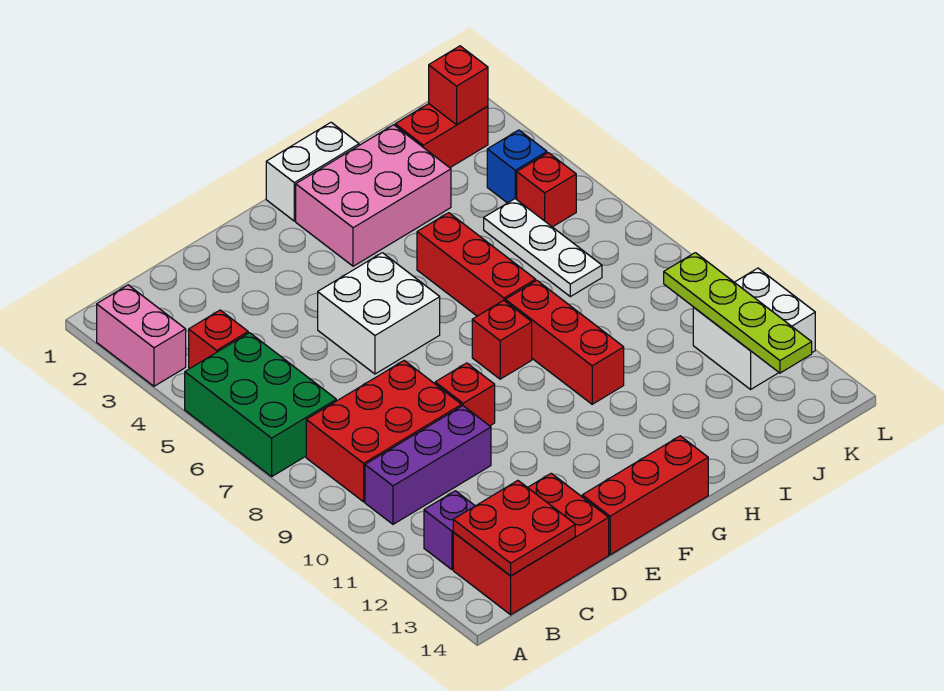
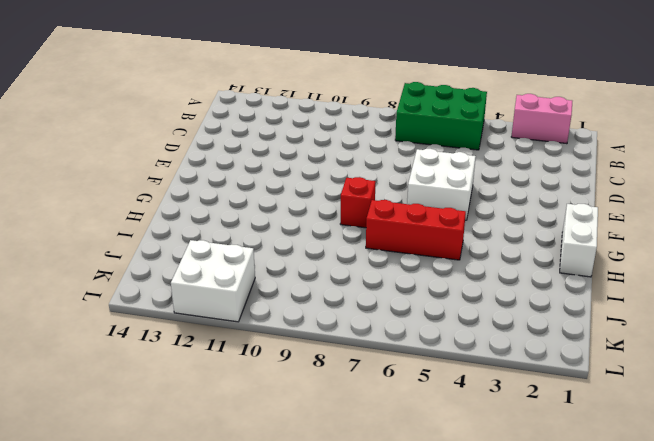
none -> red brick B4 level 1
none -> red brick B8:D9 level 1
none -> purple brick B10:D10 level 1

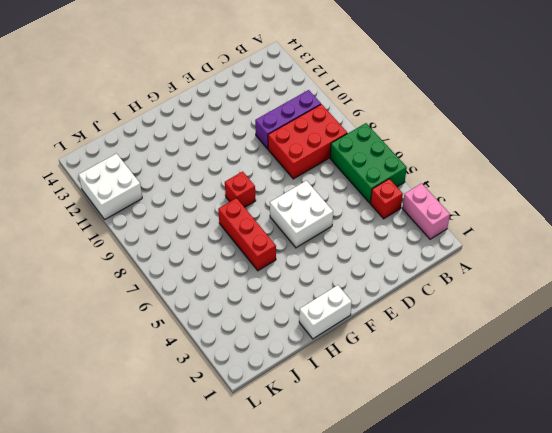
none -> purple brick B12 level 1
none -> red brick B13:D14 level 1
none -> red brick E9 level 1

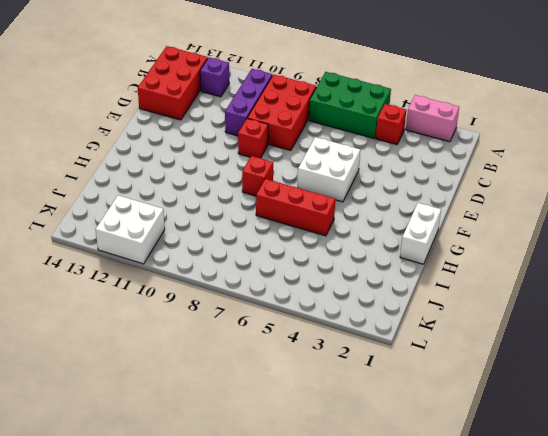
none -> red brick E14:G14 level 1
none -> pink brick G2:I3 level 1
none -> red brick H8:H10 level 1

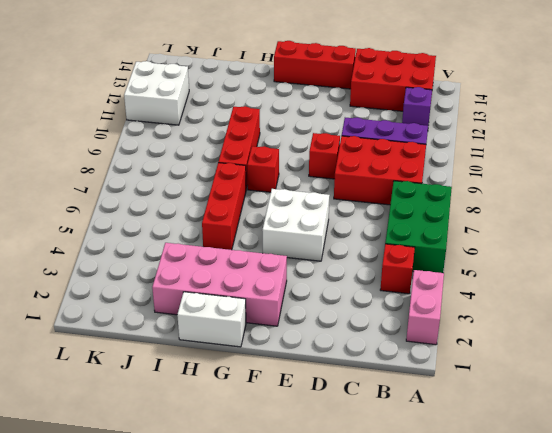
pink brick F2:I3 level 1 -> pink brick G2:I3 level 1
none -> red brick J2:K2 level 1
none -> white plate J5:J7 level 1
none -> blue brick K4 level 1

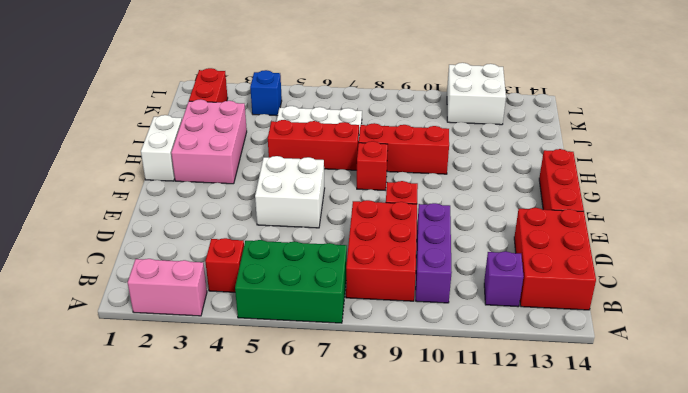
none -> red brick K5 level 1
none -> red plate B13:C14 level 2
none -> red brick K2 level 2

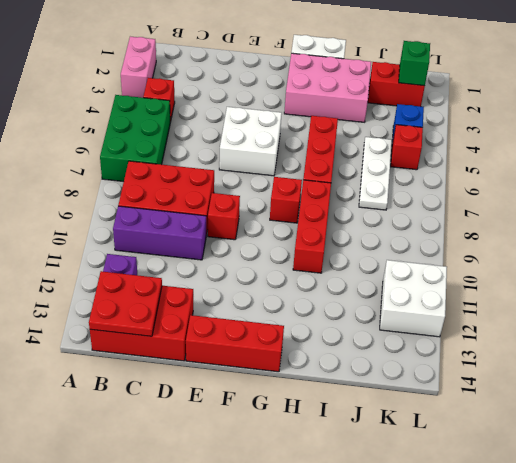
green brick K2 level 2 -> red brick K2 level 2
none -> lime plate K10:K13 level 2

